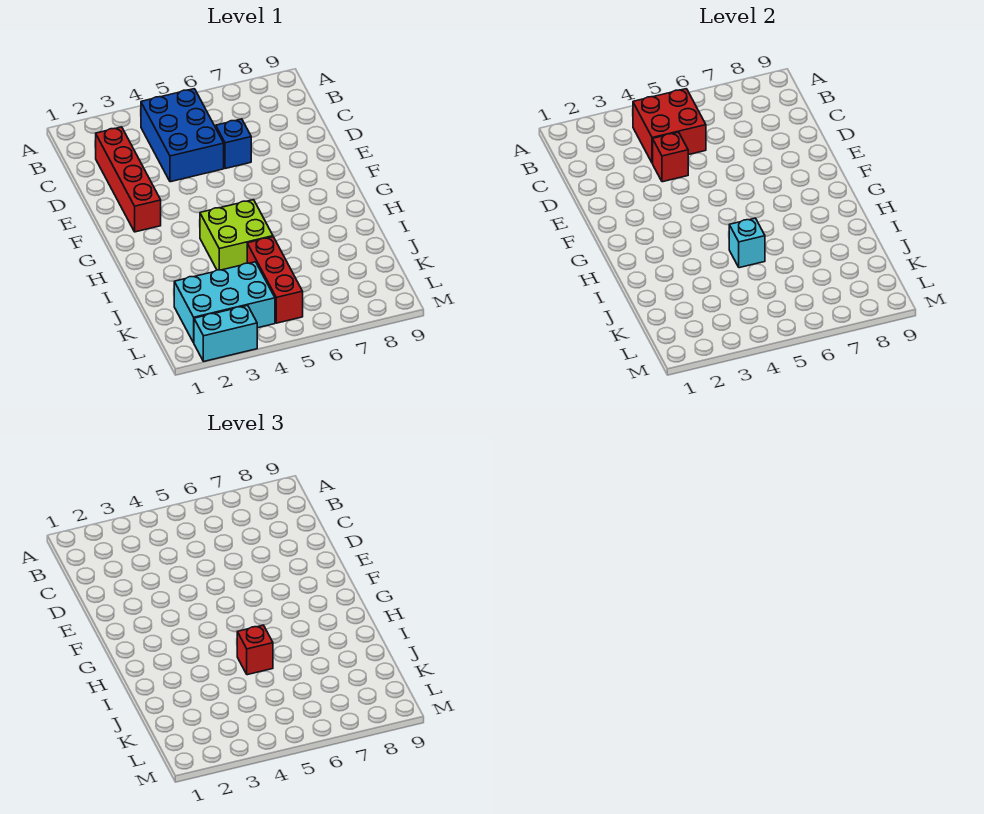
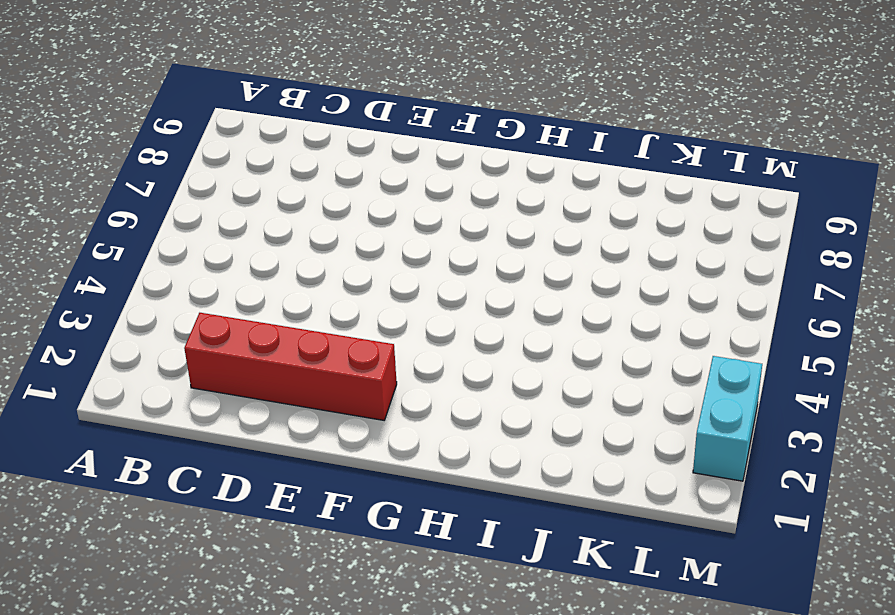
none -> blue brick B4:D5 level 1
none -> blue brick D6 level 1

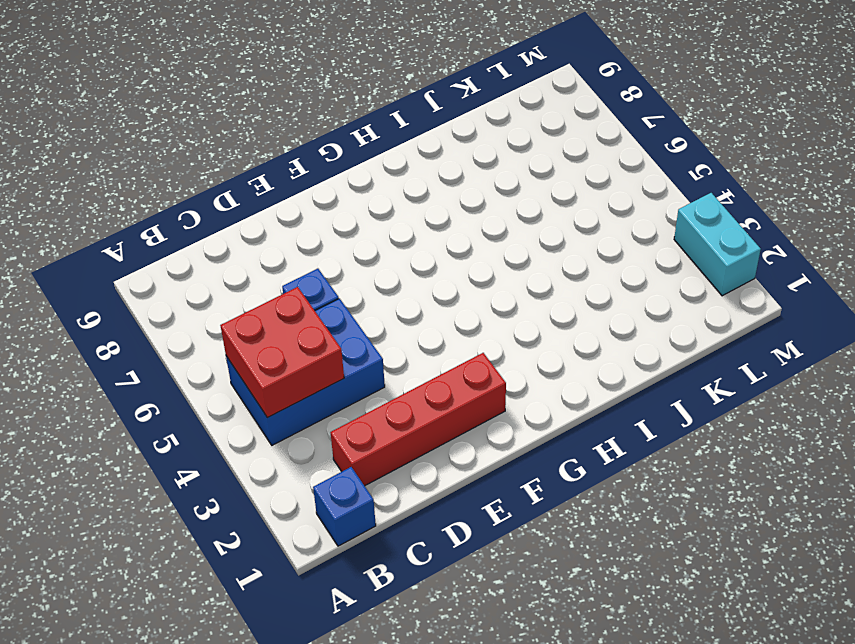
blue brick B1 level 1 -> none
none -> lime brick H4:I5 level 1
none -> red brick J5:L5 level 1

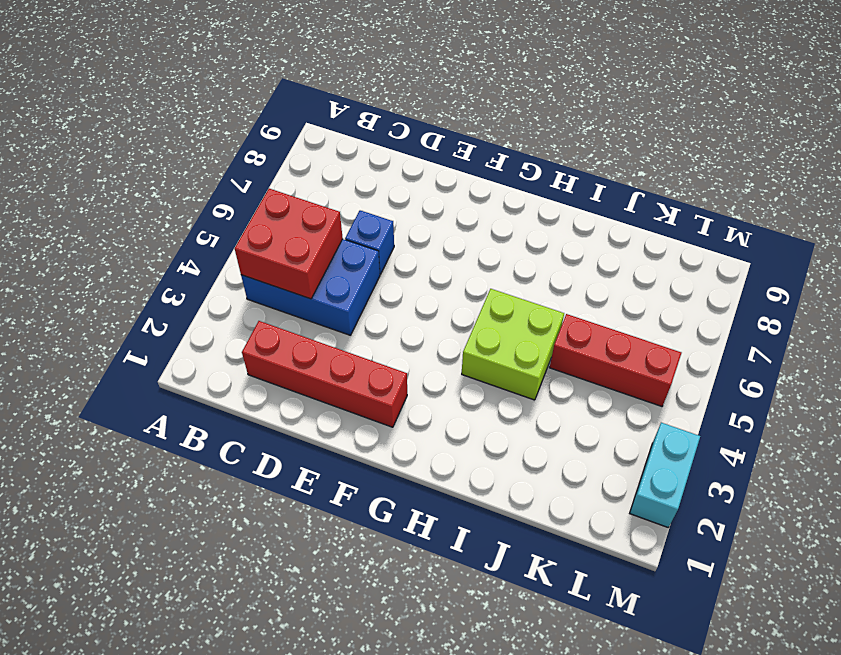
none -> cyan brick K2:L4 level 1
none -> red brick D4 level 2

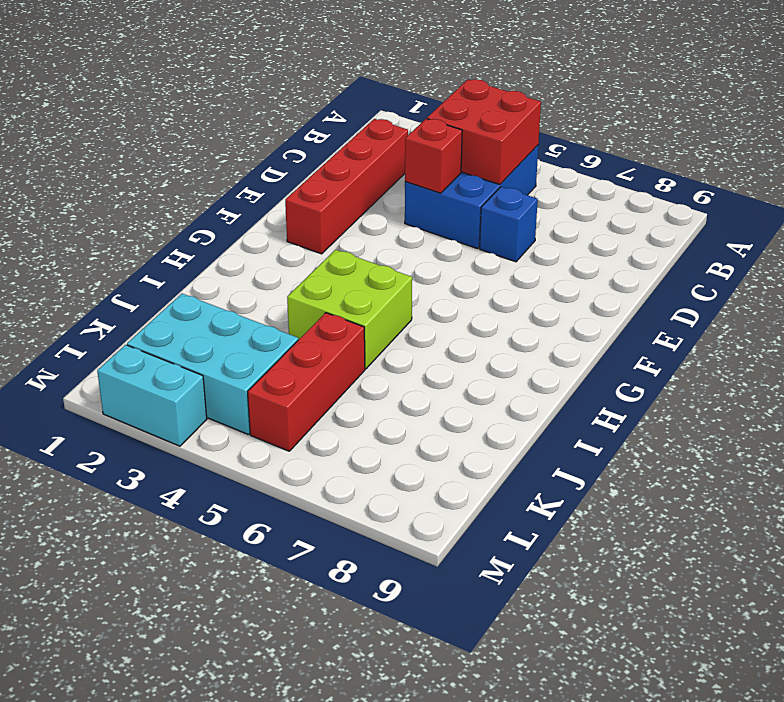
none -> cyan brick I5 level 2
none -> red brick I5 level 3

